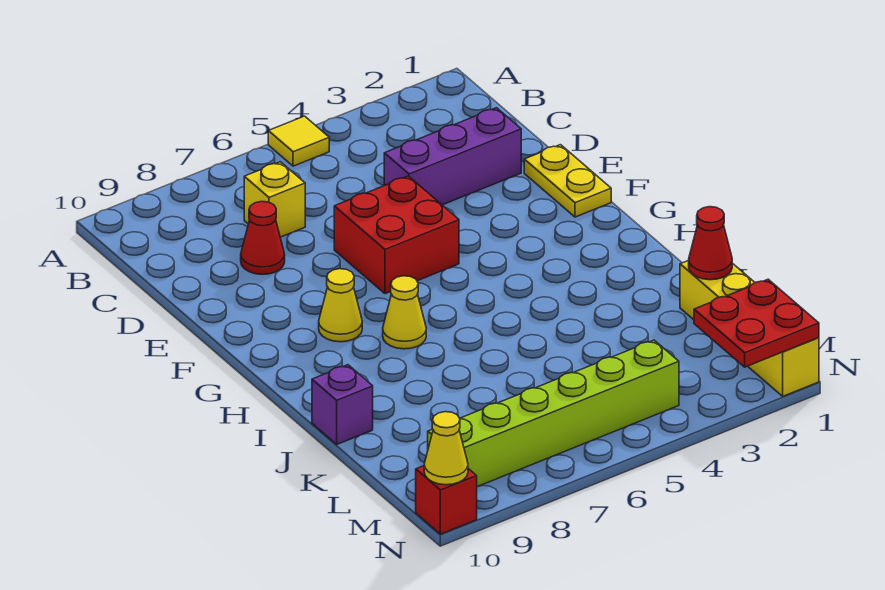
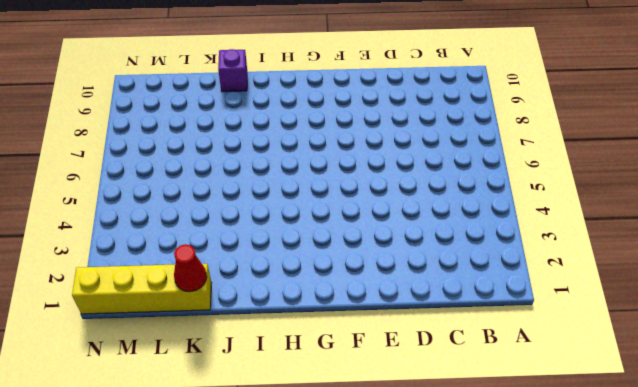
none -> yellow tile A5 level 1
none -> yellow brick C7 level 1
none -> purple brick D2:D4 level 1

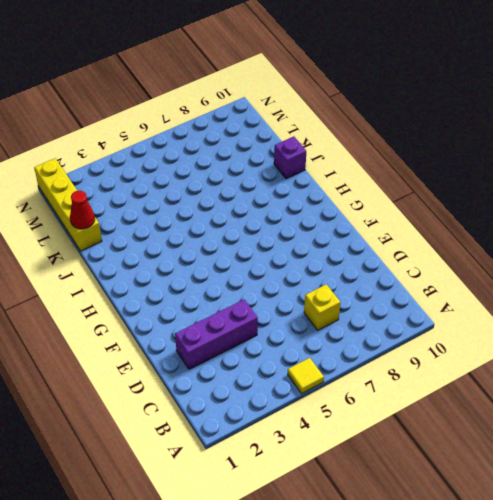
none -> red cone D8 level 1
none -> yellow plate E1:F1 level 1
none -> red brick E5:F6 level 1

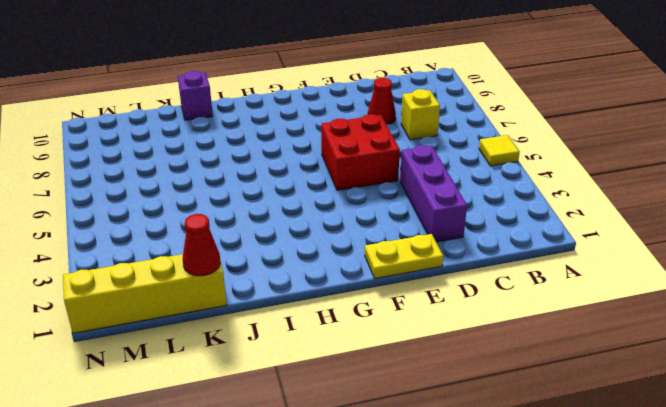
none -> yellow cone G8 level 1
none -> yellow cone H7 level 1
none -> lime brick M4:M9 level 1

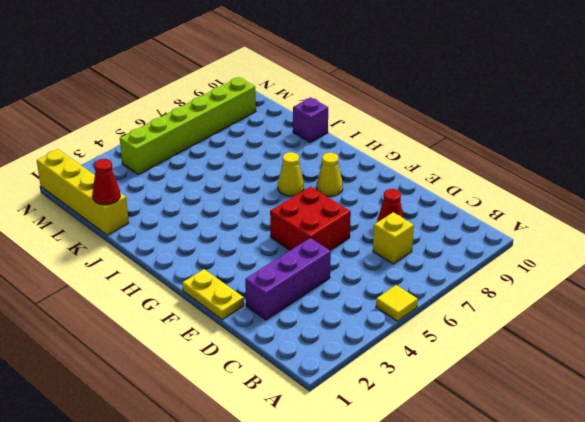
none -> red brick N10 level 1
none -> red plate M1:N2 level 2
none -> yellow cone N10 level 2

